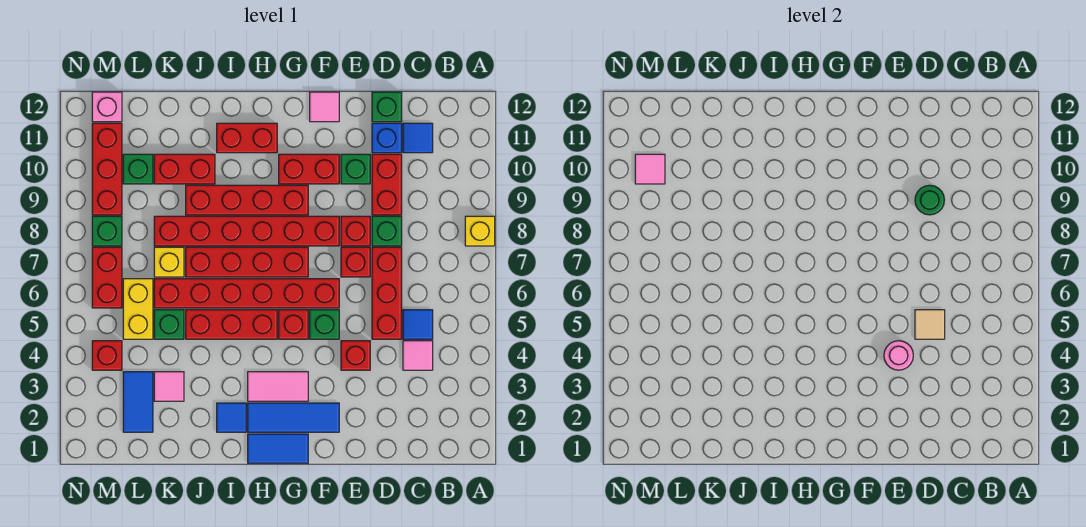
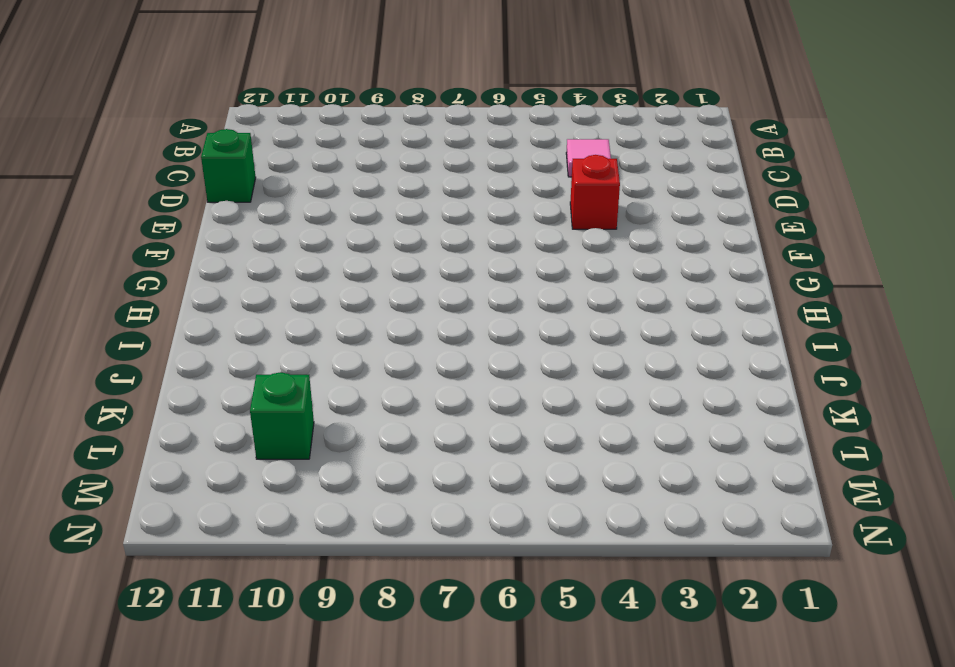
none -> yellow brick A8 level 1
none -> blue tile C5 level 1
none -> blue tile C11 level 1
none -> red brick D5:D7 level 1

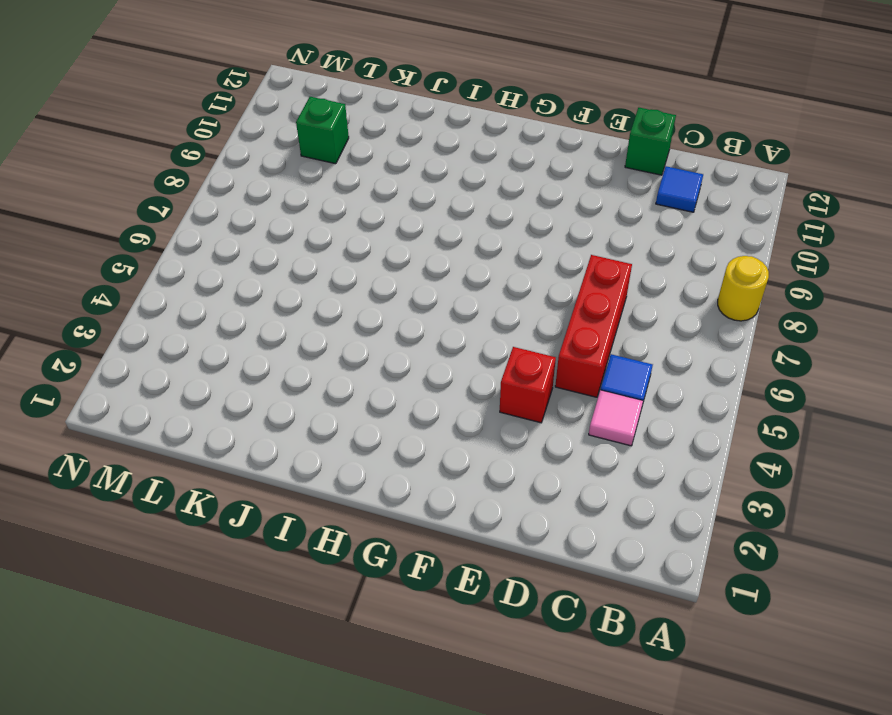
yellow round brick A8 level 1 -> yellow brick A8 level 1
none -> green brick D8 level 1
none -> red brick D9:D10 level 1
none -> blue brick D11 level 1
none -> red brick E7 level 1

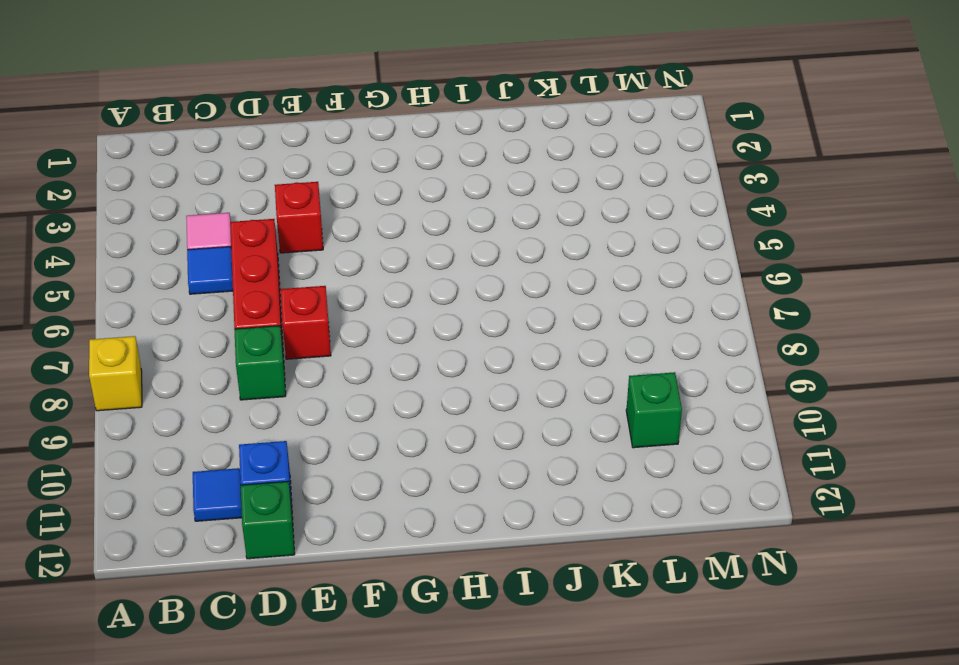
none -> red brick D9:D10 level 1
none -> red brick E8 level 1
none -> green brick E10 level 1
none -> blue tile F2:H2 level 1

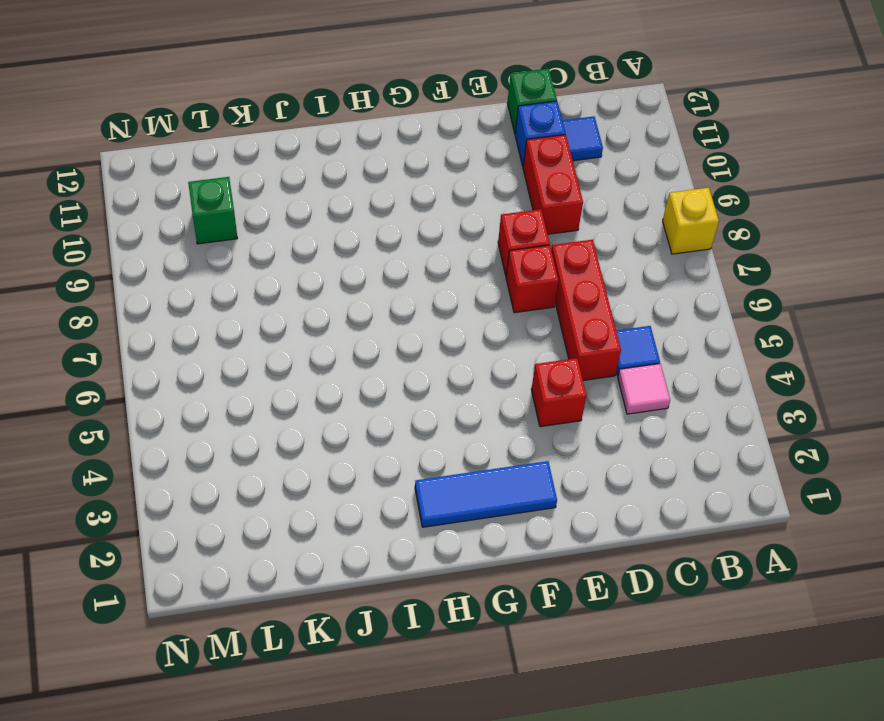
none -> green brick D8 level 1
none -> green brick E10 level 1
none -> green brick F5 level 1
none -> red brick F6:K6 level 1

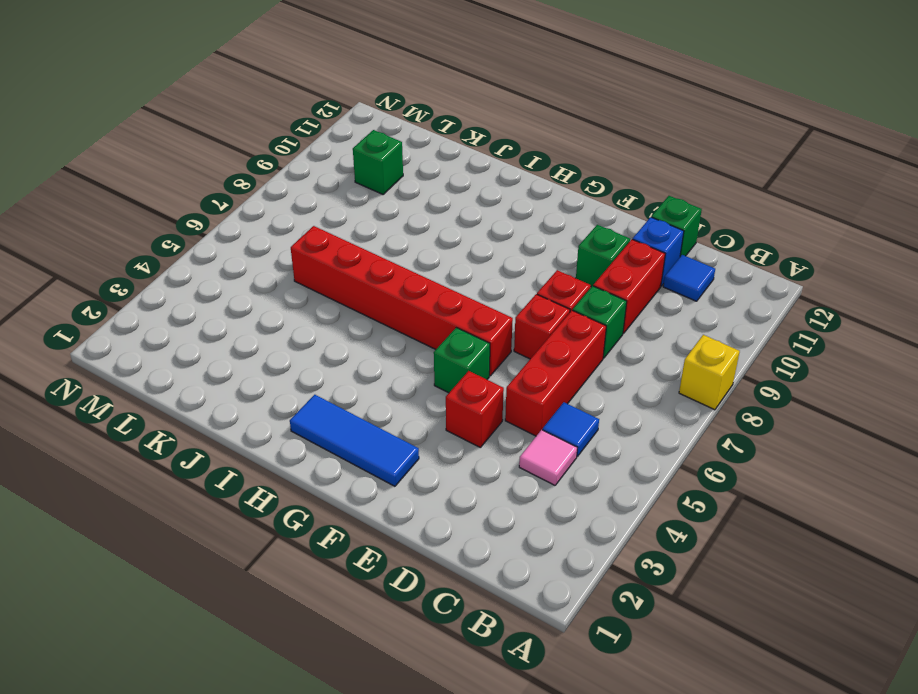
none -> red brick F8:K8 level 1
none -> red brick F10:G10 level 1
none -> pink tile F12 level 1
none -> blue tile G1:H1 level 1

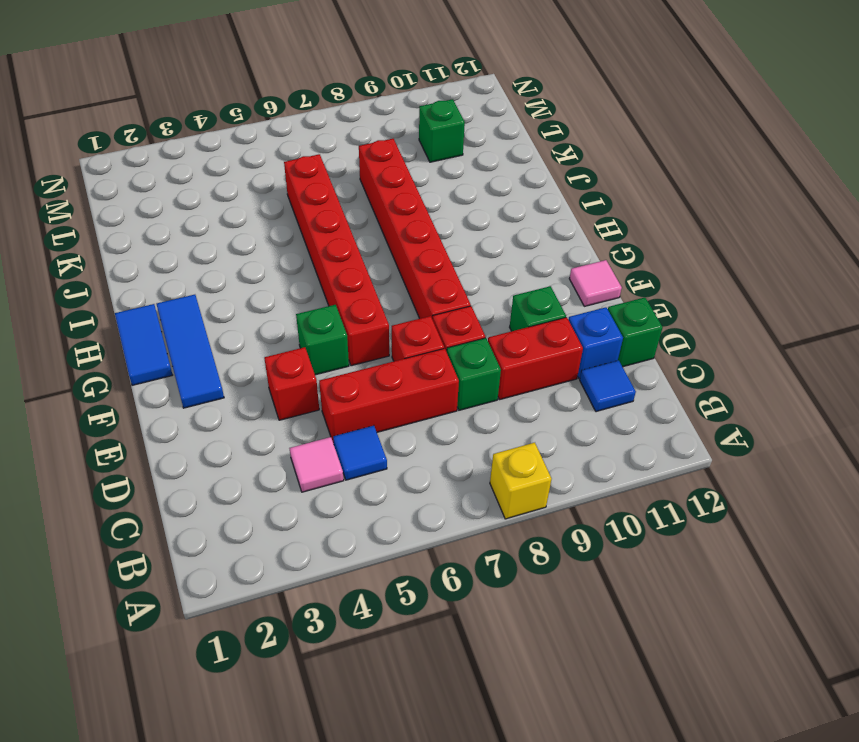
none -> red brick F10:G10 level 1
none -> pink tile G3:H3 level 1
none -> red brick G5 level 1
none -> red brick G7:J7 level 1

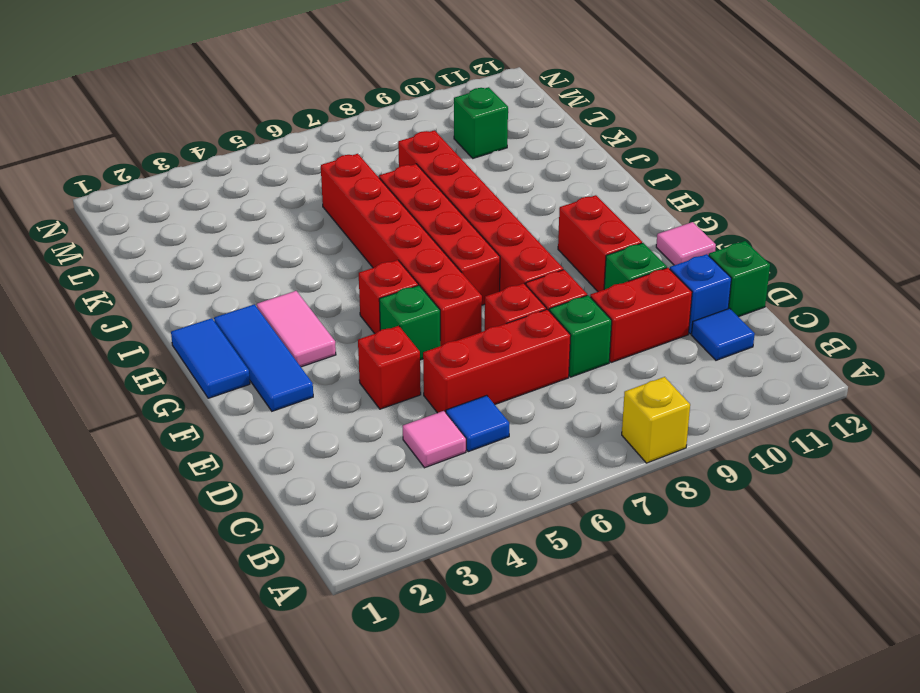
none -> red brick G9:J9 level 1
none -> red brick H5:J5 level 1
none -> red brick H11:I11 level 1
none -> blue tile I2 level 1

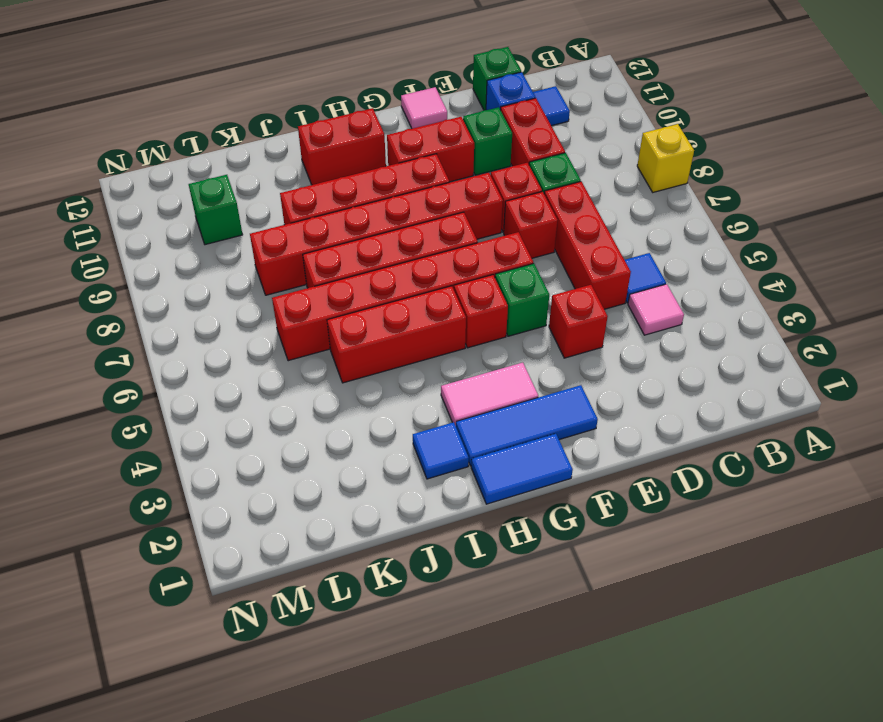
none -> red brick J10:K10 level 1
none -> pink tile K3 level 1
none -> green brick K5 level 1
none -> yellow brick K7 level 1

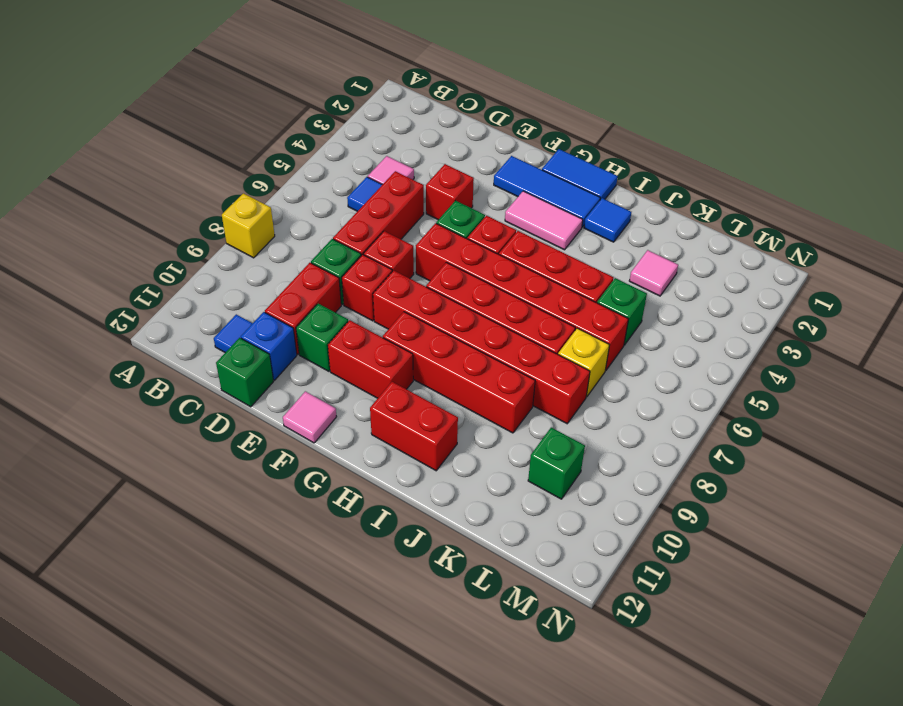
none -> red brick J10:K10 level 1
none -> blue tile L2:L3 level 1
none -> yellow brick L5:L6 level 1
none -> red brick M4 level 1

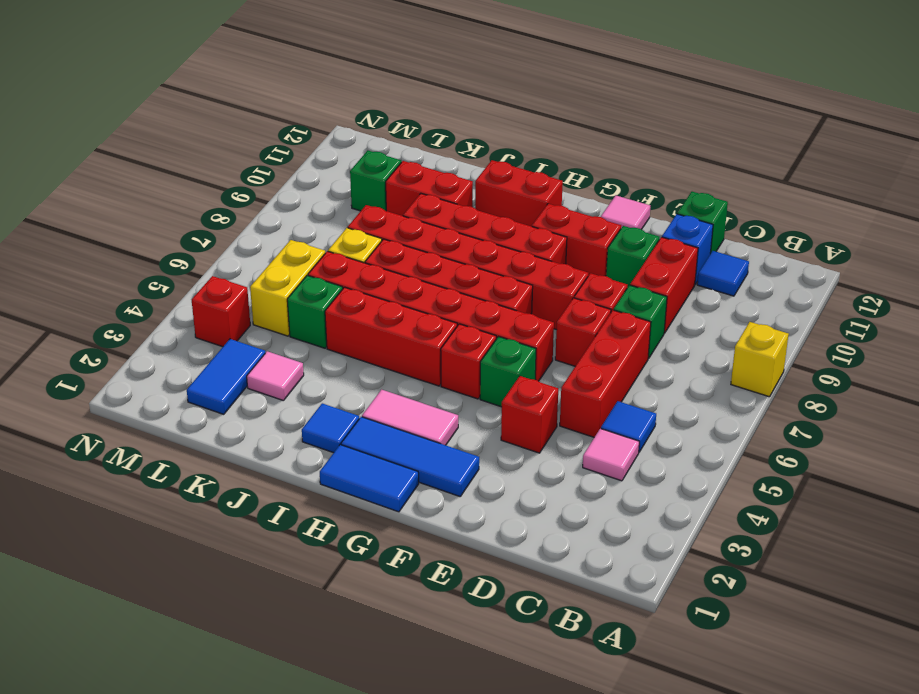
none -> red brick M6:M7 level 1
none -> green brick M8 level 1
none -> red brick M9:M11 level 1
none -> pink brick M12 level 1

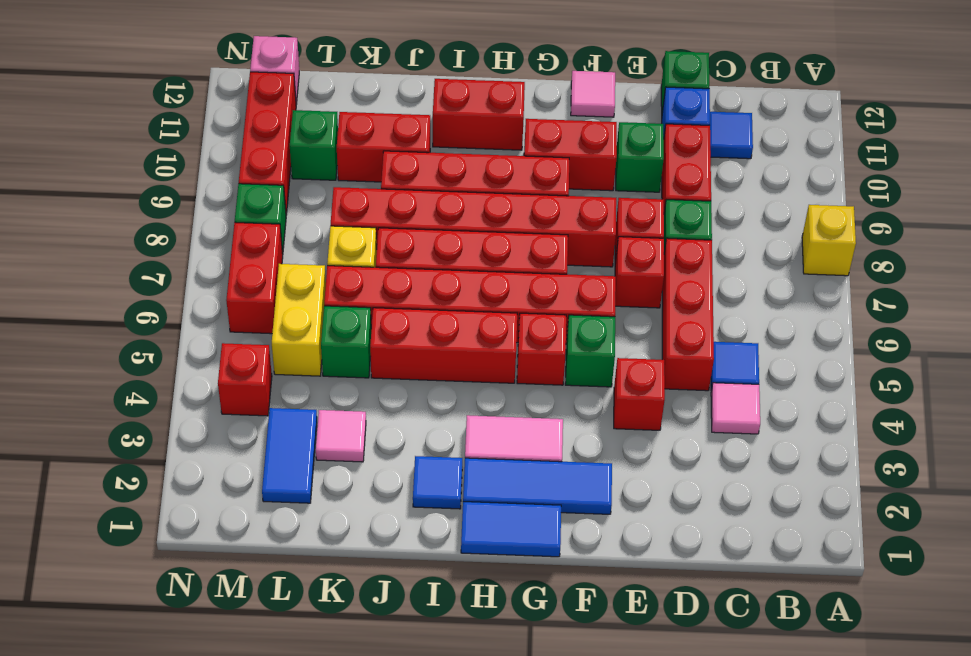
none -> tan tile D5 level 2
none -> green round brick D9 level 2
none -> pink round brick E4 level 2
none -> pink tile M10 level 2

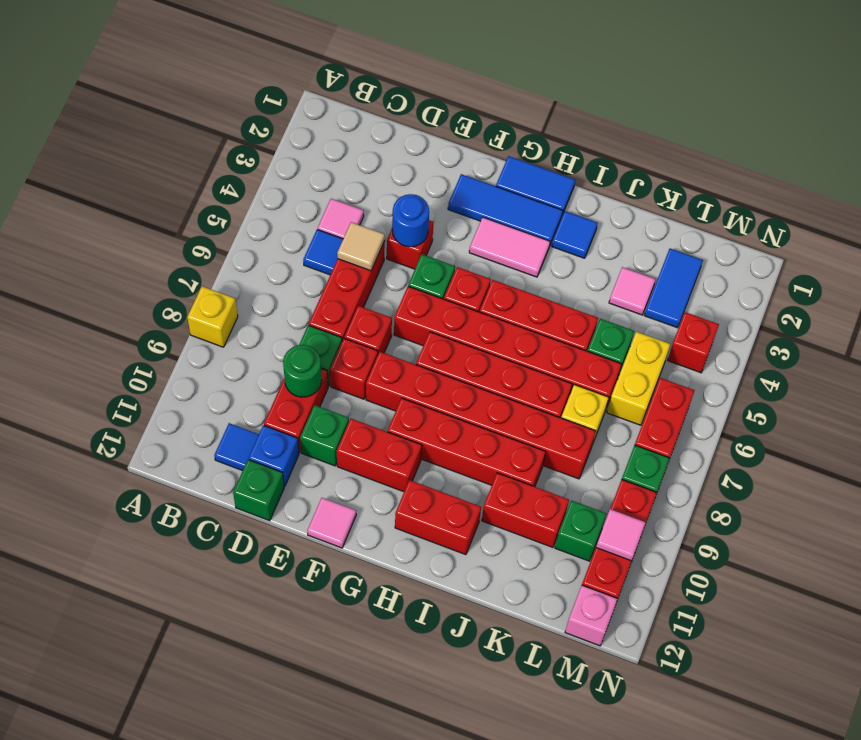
blue round brick E4 level 2 -> pink round brick E4 level 2

